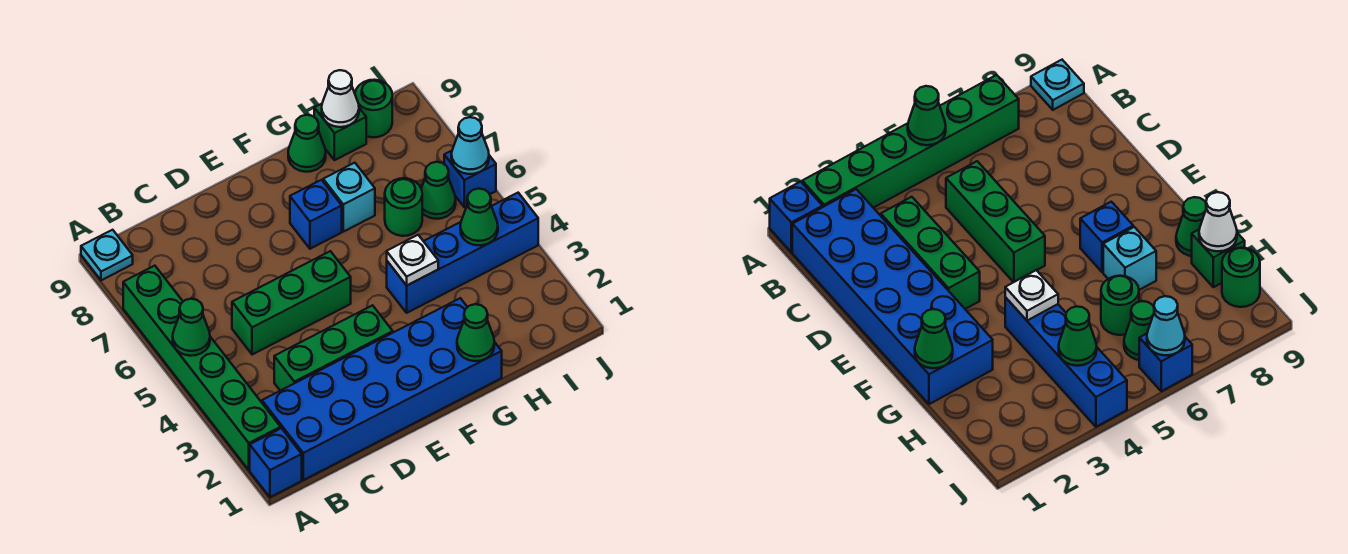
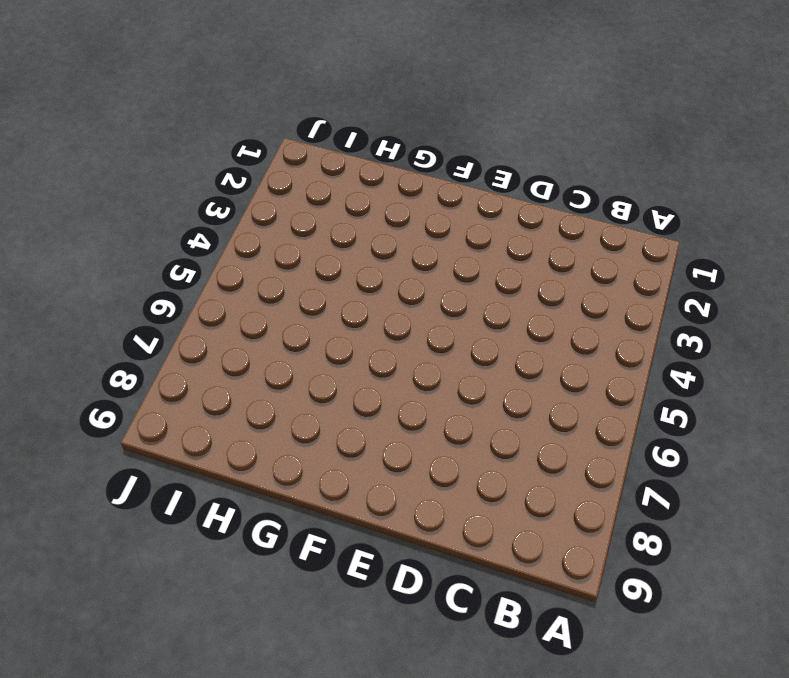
none -> blue brick A1 level 1
none -> green brick A2:A7 level 1
none -> cyan plate A9 level 1

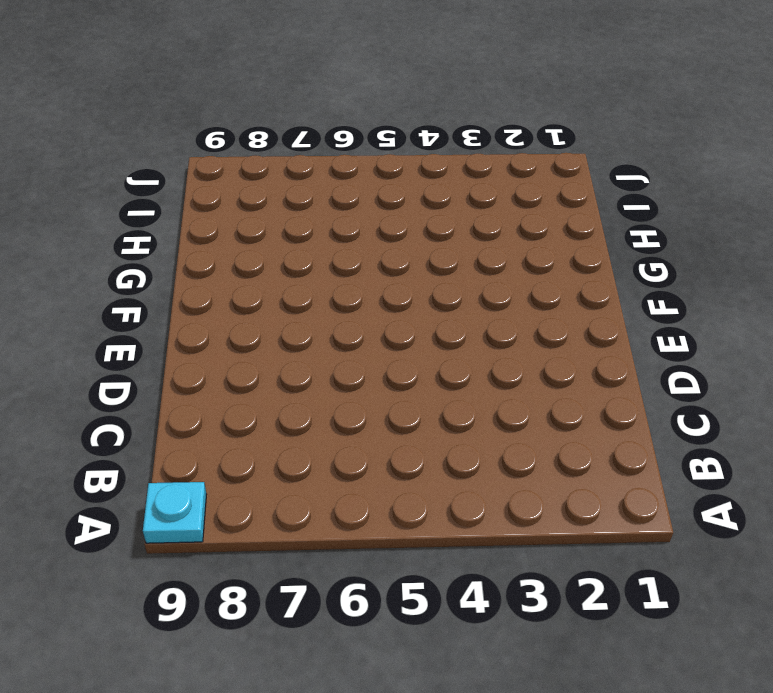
none -> blue brick A1 level 1
none -> green brick A2:A7 level 1
none -> blue brick B1:G2 level 1

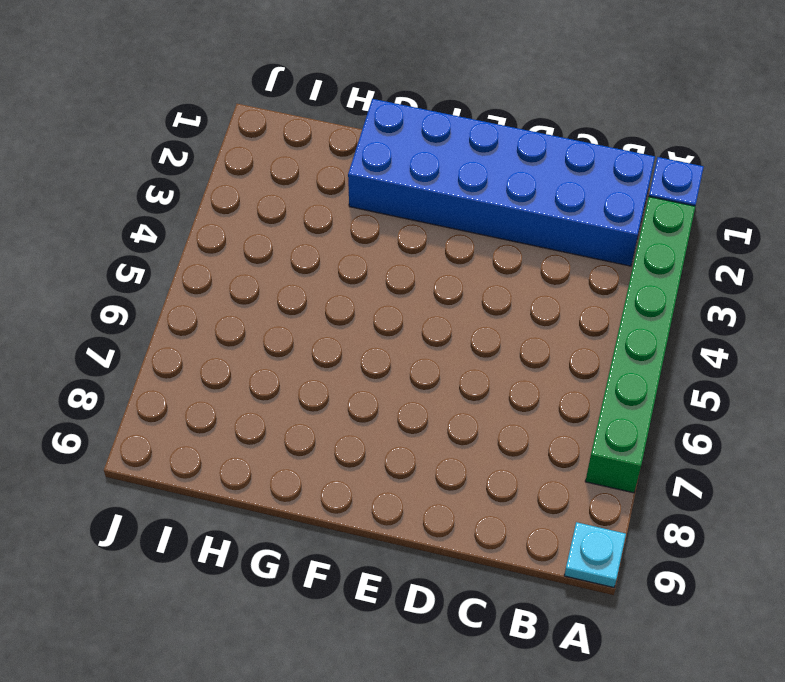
none -> green brick C3:E3 level 1
none -> green brick C5:E5 level 1
none -> blue brick F7 level 1

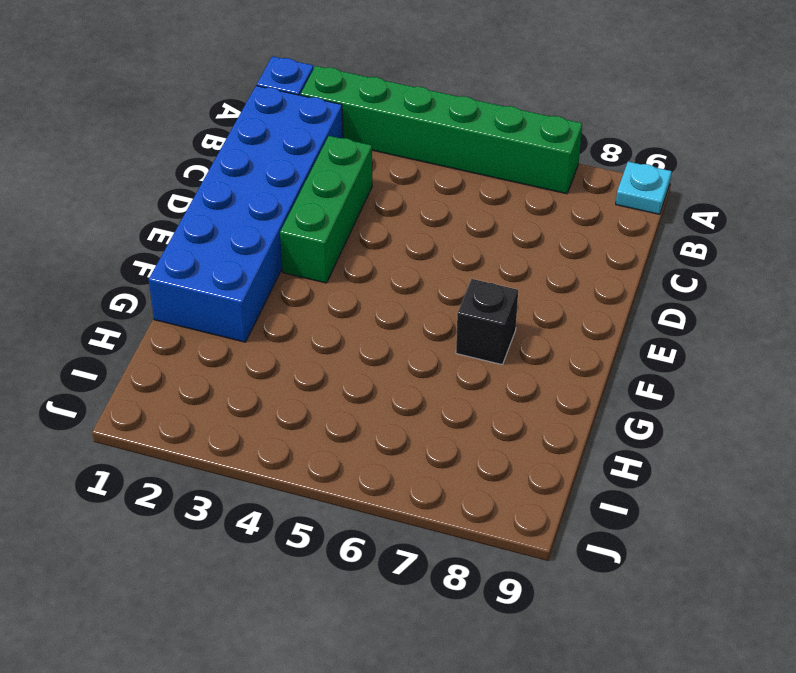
black brick F7 level 1 -> blue brick F7 level 1
none -> green brick C5:E5 level 1
none -> blue brick G4:J4 level 1
none -> cyan brick G7 level 1

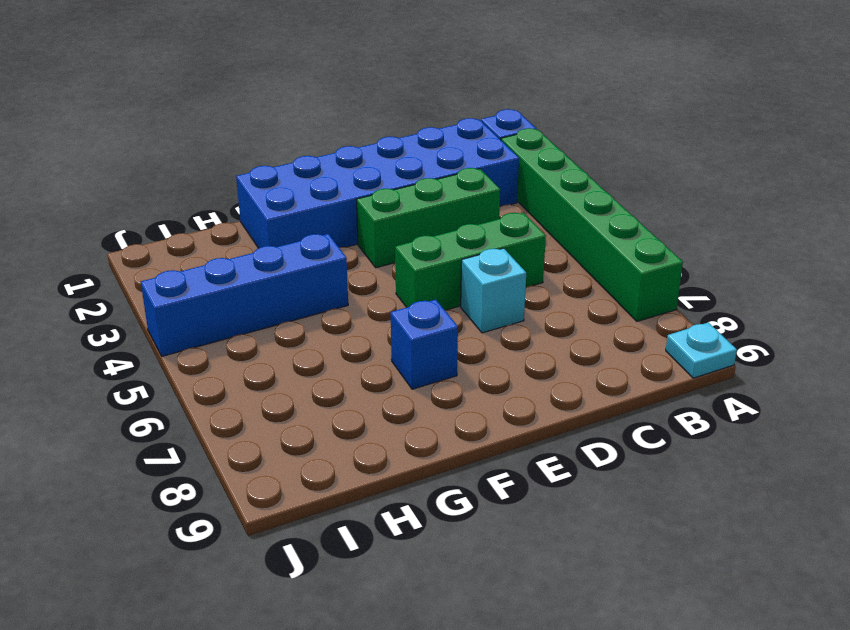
cyan brick D6 level 1 -> cyan brick G7 level 1
none -> green cone G9 level 1
none -> green round brick H6 level 1
none -> green brick H9 level 1

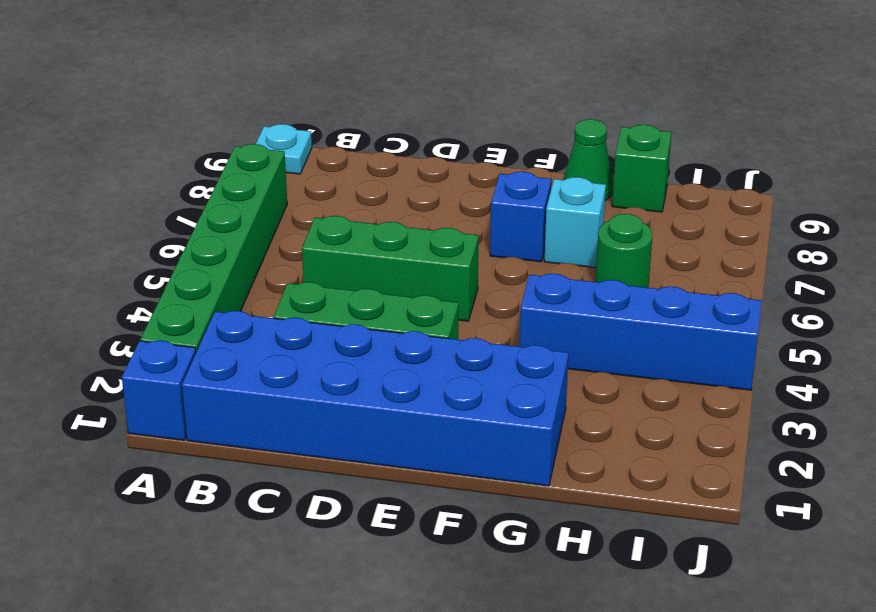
none -> green cone I6 level 1
none -> green round brick I9 level 1
none -> blue brick J6 level 1

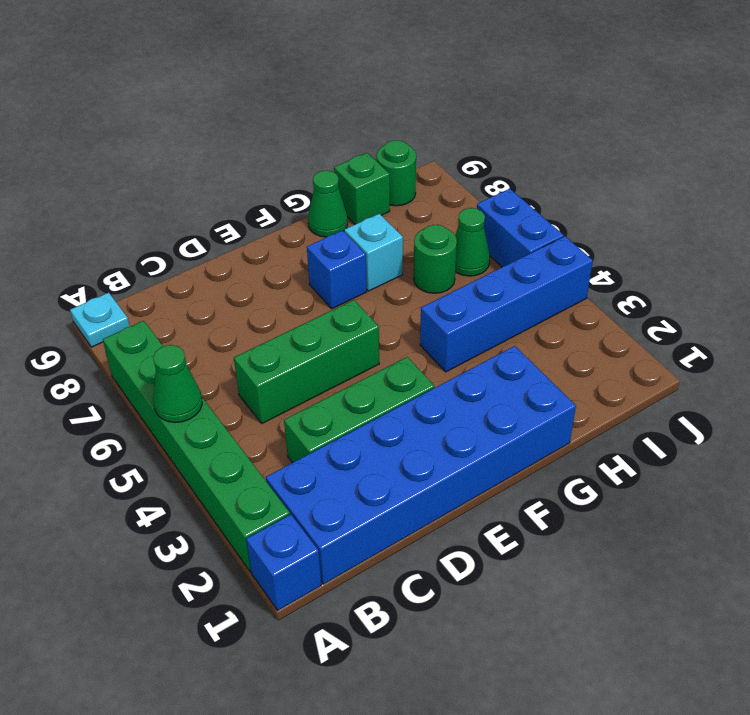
blue brick J5:J6 level 1 -> blue brick J6 level 1
none -> green cone G1 level 2
none -> white plate G4 level 2
none -> white cone H9 level 2

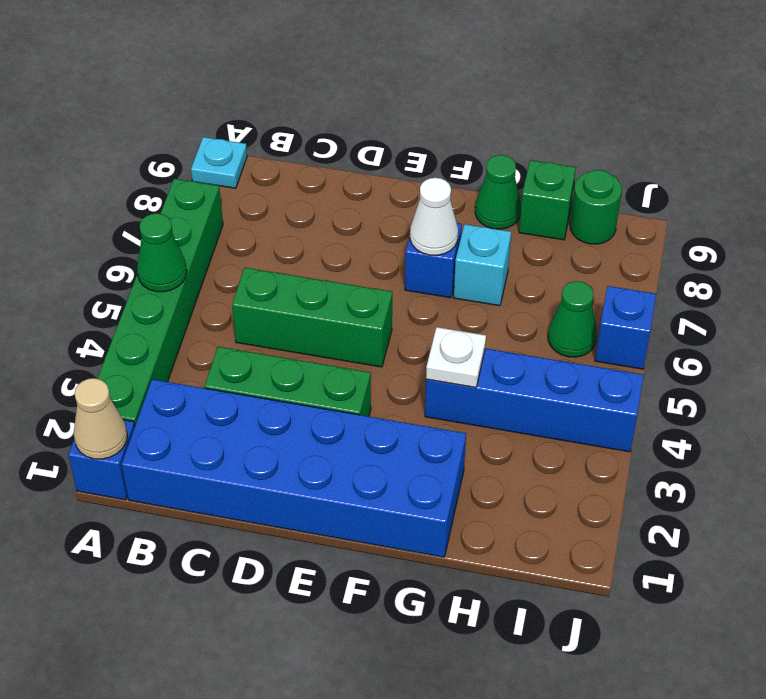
tan cone A1 level 2 -> none
white cone F7 level 2 -> white cone H9 level 2
none -> green round brick H6 level 1
none -> green cone G1 level 2
none -> green cone I4 level 2

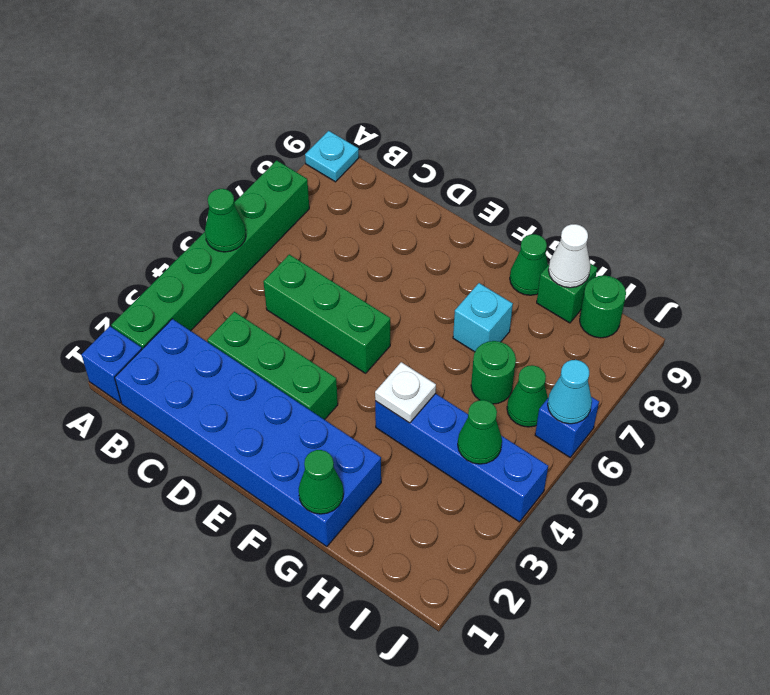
none -> blue brick F7 level 1

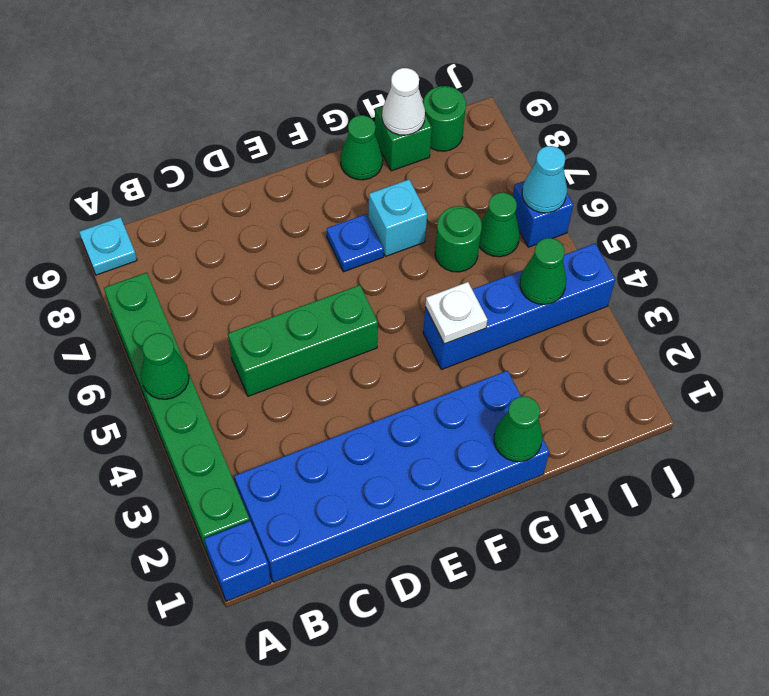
blue plate F7 level 1 -> blue brick F7 level 1
none -> green brick C3:E3 level 1

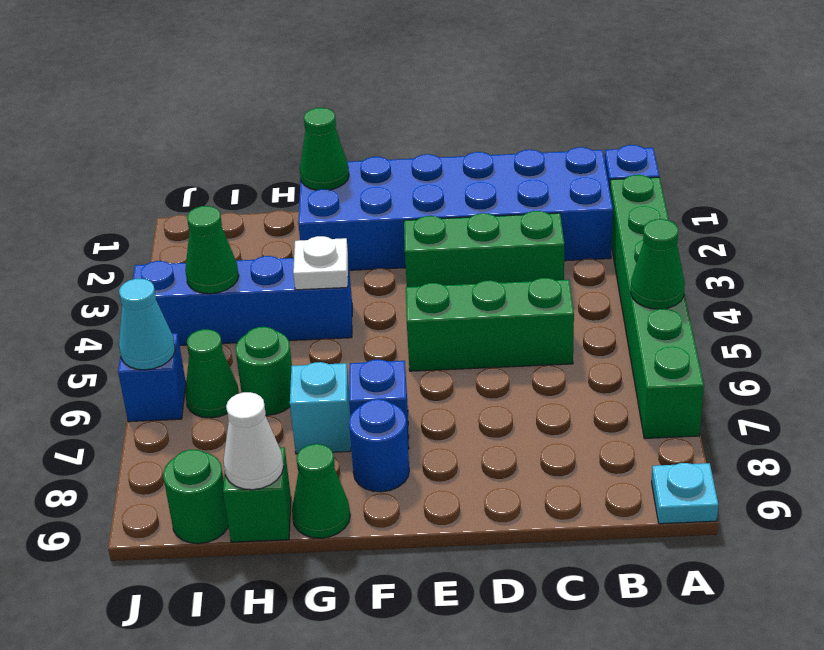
blue round brick F8 level 1 -> none

